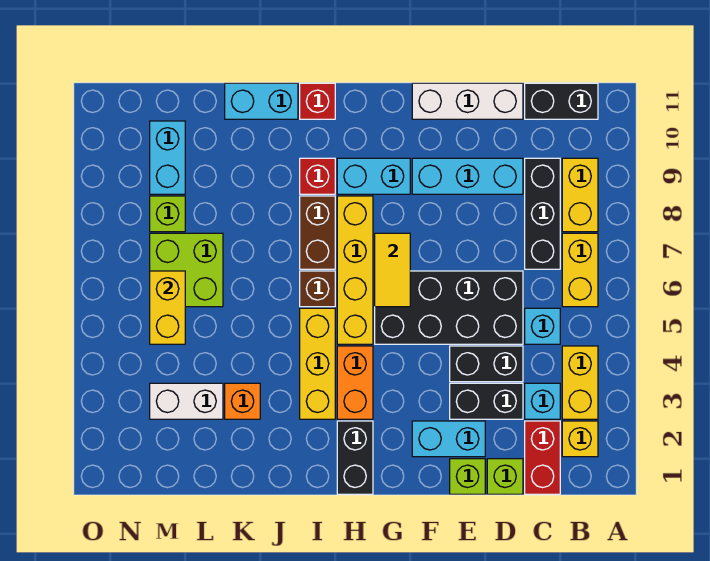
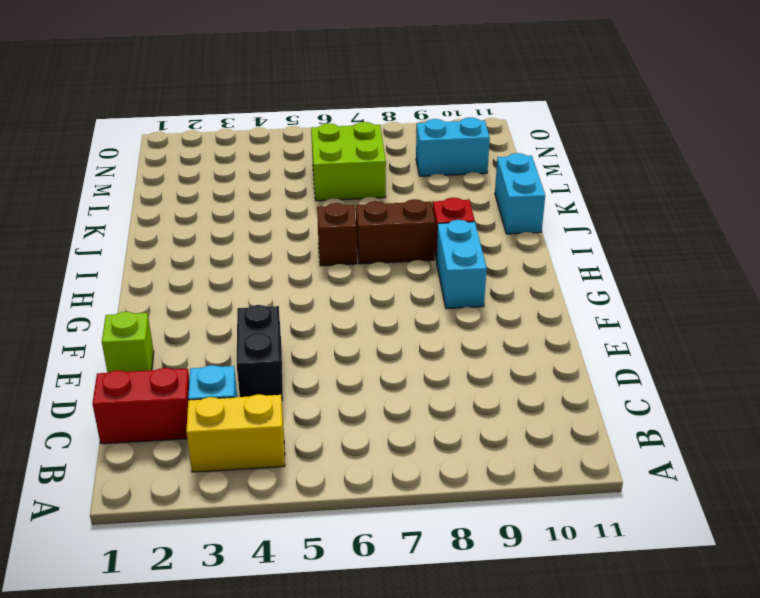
none -> yellow brick B2 level 1
none -> yellow brick B6:B7 level 1
none -> yellow brick B8:B9 level 1
none -> black brick B11:C11 level 1

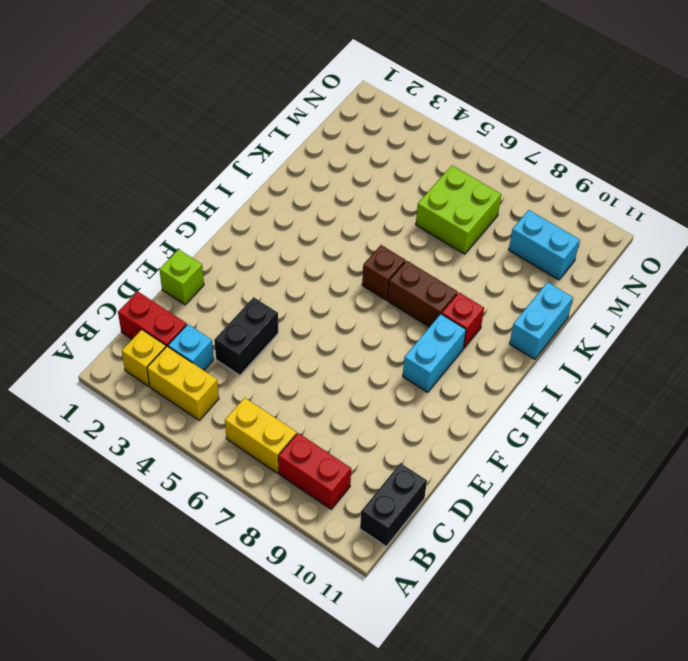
red brick B8:B9 level 1 -> yellow brick B8:B9 level 1
none -> cyan brick C5 level 1
none -> black brick C7:C9 level 1
none -> lime brick D1 level 1
none -> black brick D3:E3 level 1

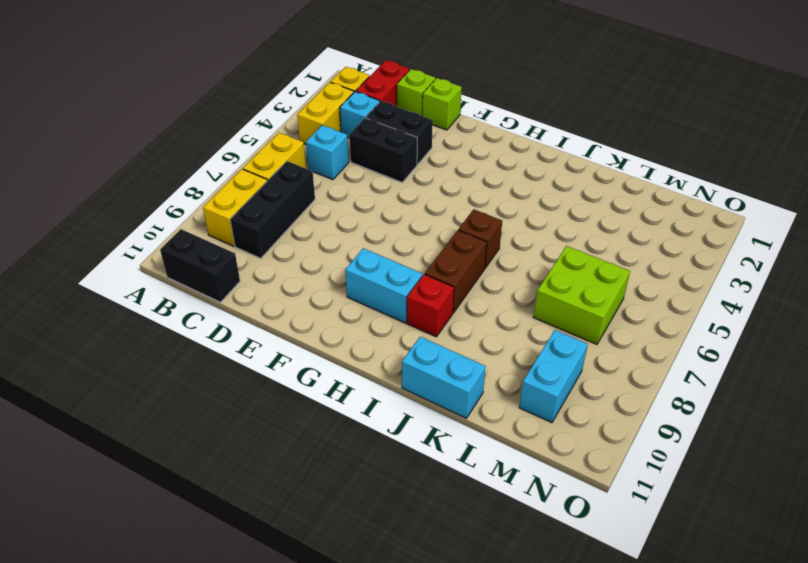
none -> black brick D5:G6 level 1
none -> cyan brick D9:F9 level 1
none -> white brick D11:F11 level 1
none -> cyan brick E2:F2 level 1

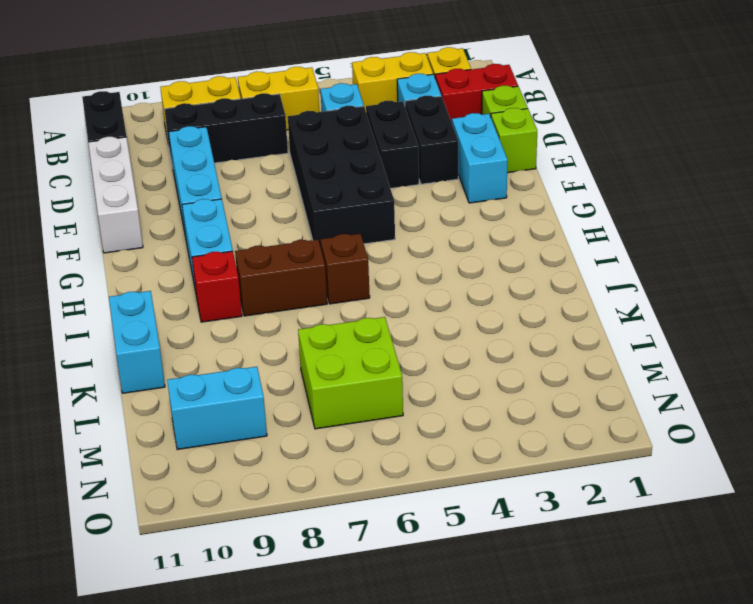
none -> black brick H1:H2 level 1
none -> orange brick H3:H4 level 1
none -> yellow brick H5:H8 level 1
none -> yellow brick I3:I5 level 1

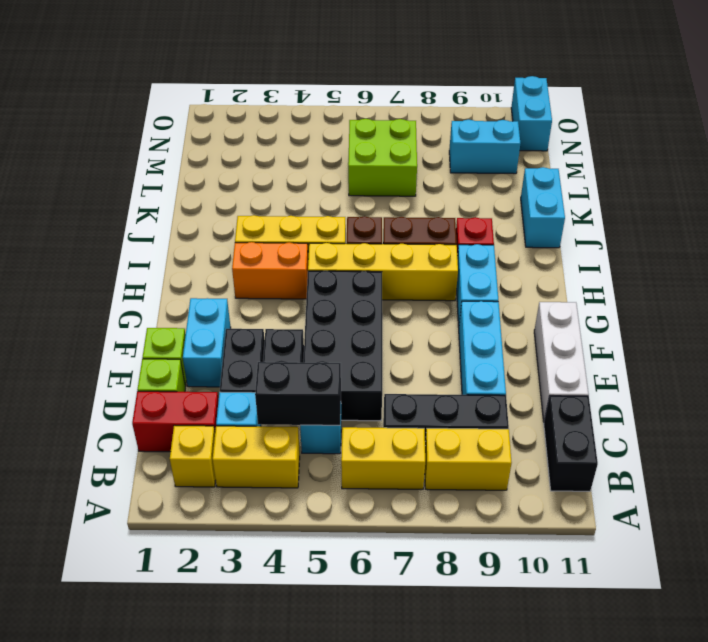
black brick C4:C5 level 2 -> black brick H1:H2 level 1
cyan brick N11:O11 level 1 -> none
none -> red brick I11 level 1
none -> orange brick K3 level 1
none -> white brick L3:M3 level 1
none -> lime brick M8 level 1

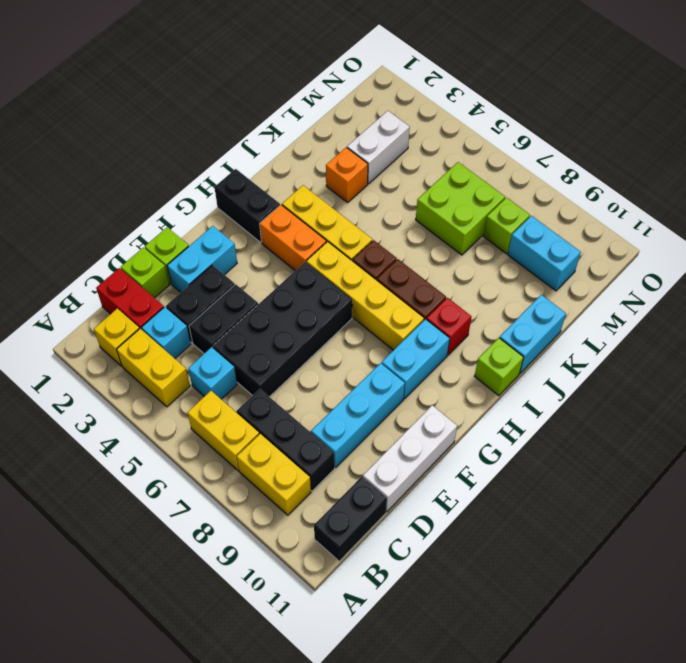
lime brick I11 level 1 -> red brick I11 level 1
none -> yellow tile G6:G7 level 2
none -> yellow brick M5:M6 level 2

